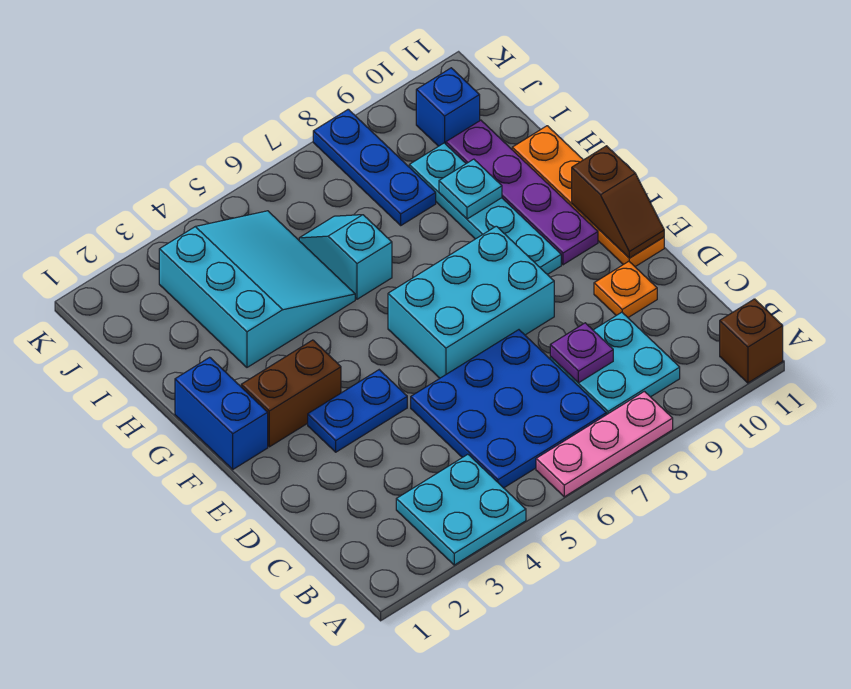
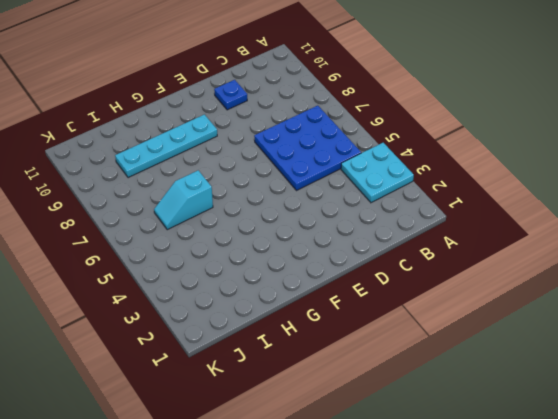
blue plate D10 level 1 -> orange plate D10 level 1
none -> pink plate A6:A8 level 1
none -> brown brick A11 level 1
none -> cyan plate B8:C9 level 1

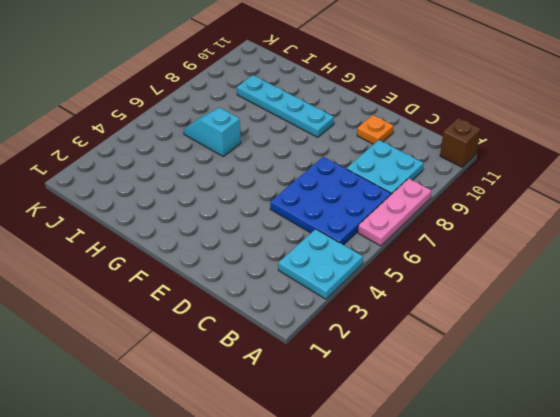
none -> blue plate E3:E4 level 1
none -> cyan brick E6:F8 level 1
none -> orange plate E11:H11 level 1

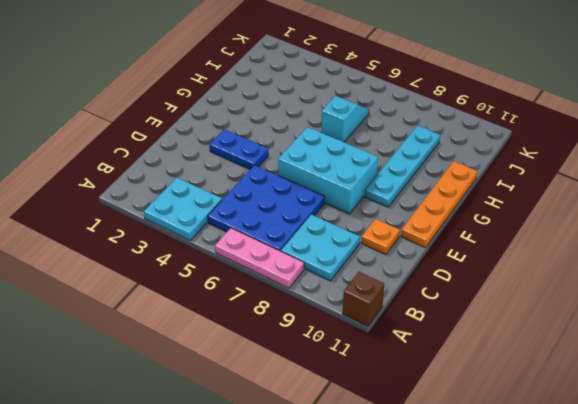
none -> blue brick F1:G1 level 1
none -> brown brick F2:F3 level 1
none -> purple plate F10:I10 level 1

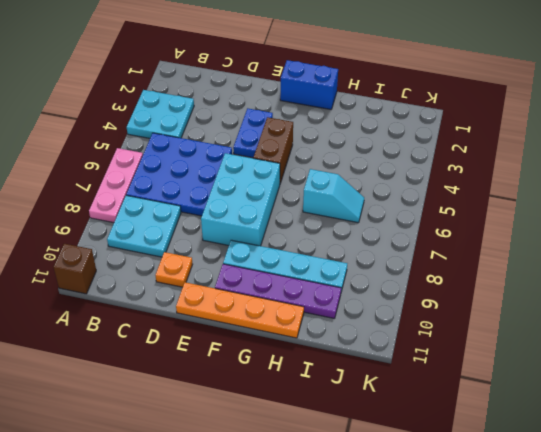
brown brick F4:F5 level 1 -> brown brick F2:F3 level 1
none -> cyan slope H3:J5 level 1 top 3
none -> blue plate I8:K8 level 1
none -> blue brick J10 level 1

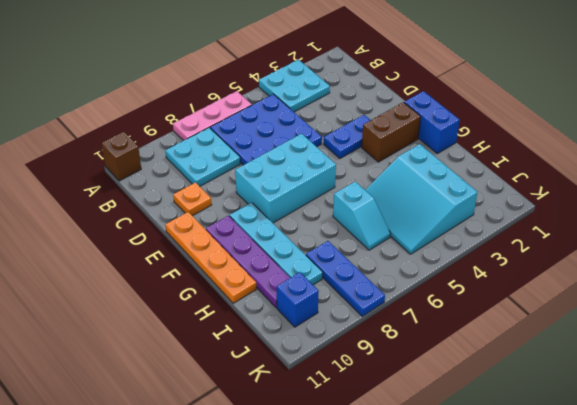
none -> purple plate C8 level 2
none -> brown slope E11:F11 level 2 top F
none -> cyan plate H9 level 2

